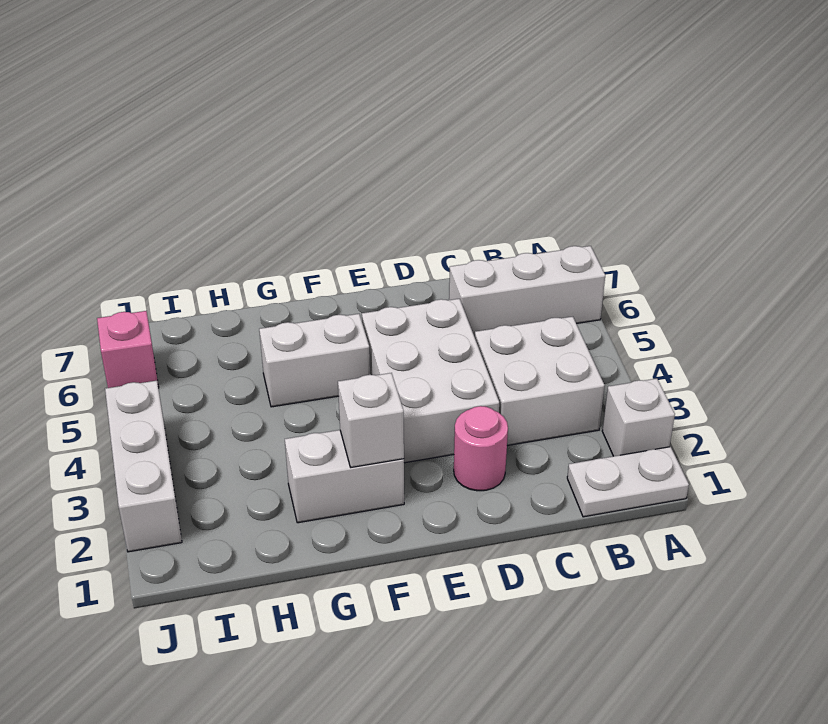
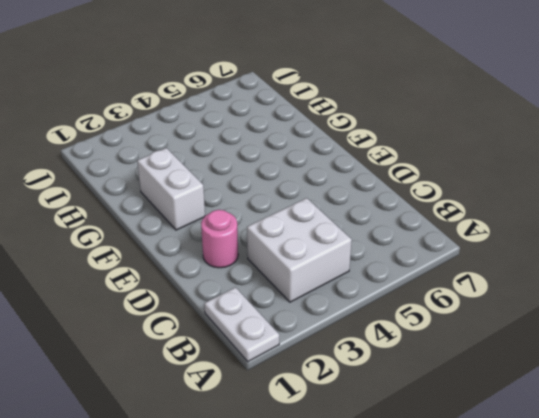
none -> white brick A2 level 1
none -> white brick A6:C6 level 1

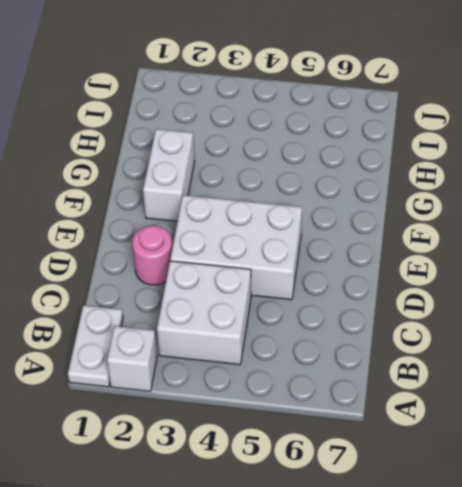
none -> white brick A6:C6 level 1
none -> white brick F5:G5 level 1

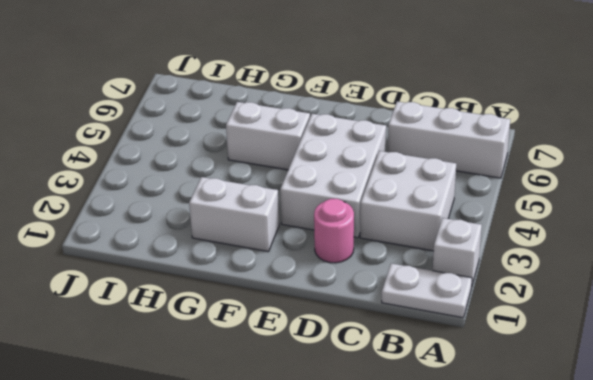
none -> white brick J2:J4 level 1
none -> pink brick J6 level 1

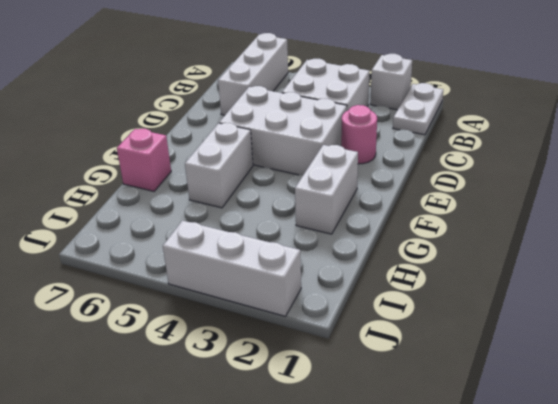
pink brick G7 level 1 -> pink brick J6 level 1
none -> white brick F2 level 2

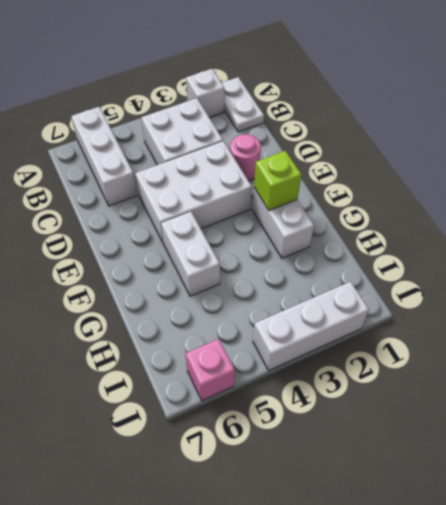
lime brick F2 level 2 -> white brick F2 level 2

